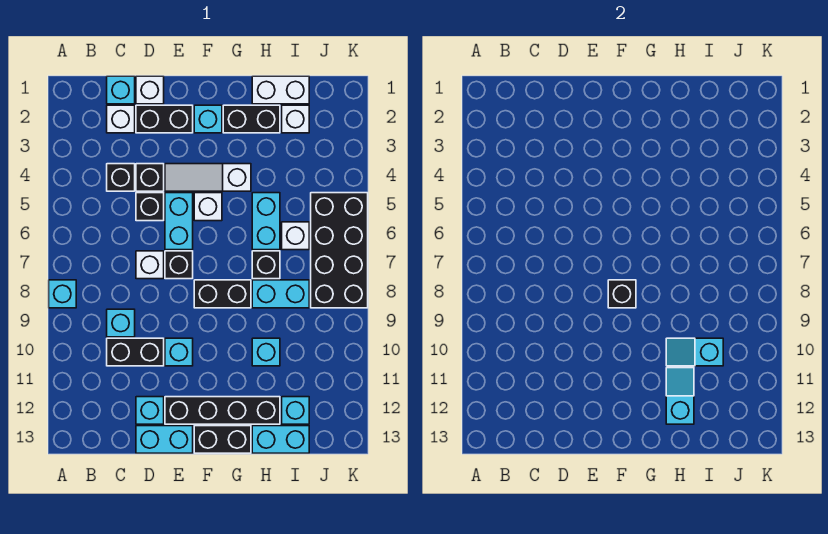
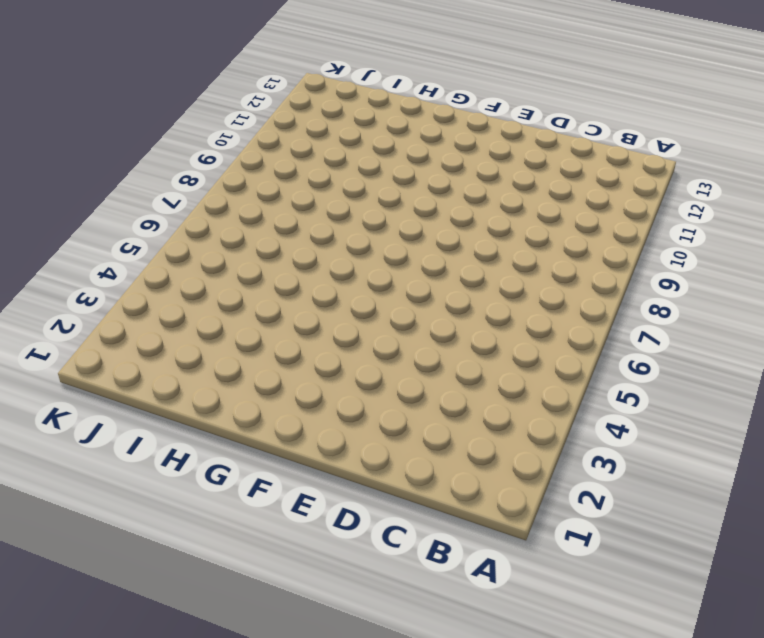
none -> cyan brick A8 level 1
none -> cyan brick C1 level 1
none -> white brick C2 level 1
none -> black brick C4 level 1

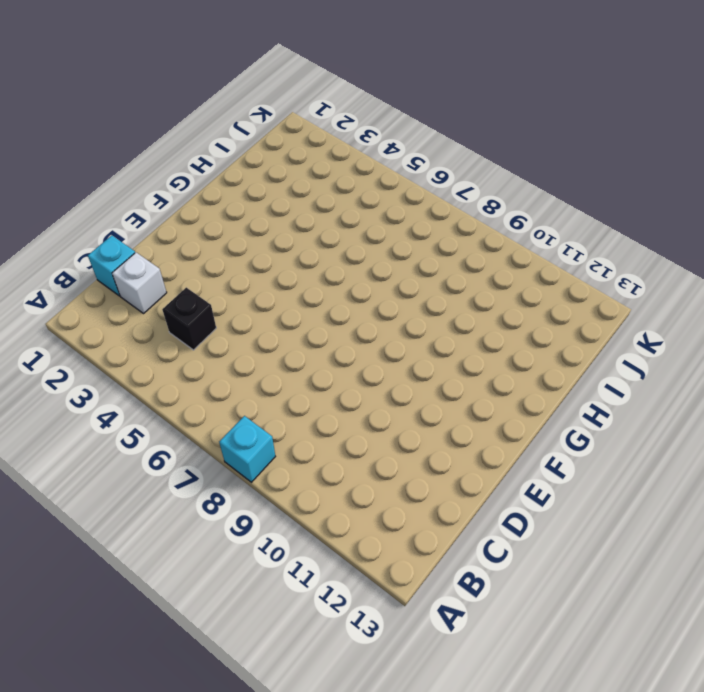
none -> cyan brick C9 level 1
none -> black brick C10:D10 level 1
none -> white brick D1 level 1
none -> black brick D2:E2 level 1

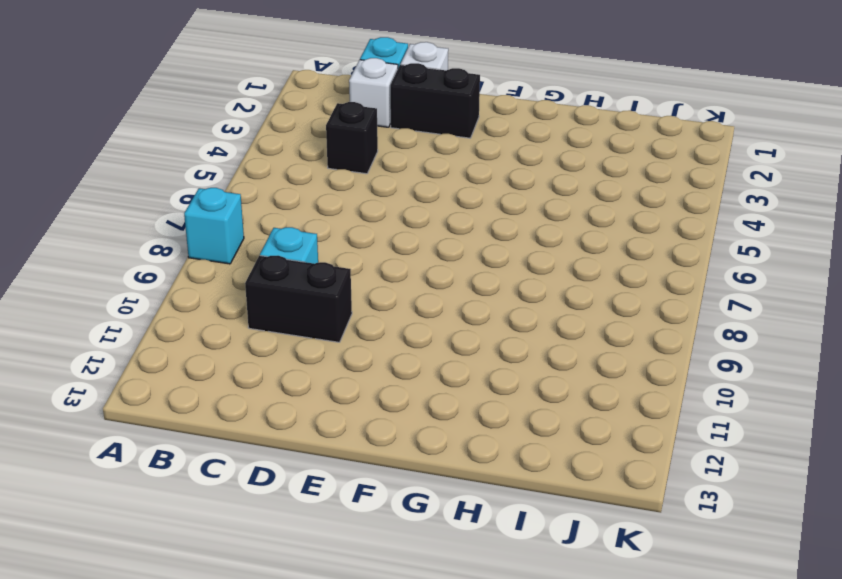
none -> black brick D4 level 1
none -> black brick D5 level 1
none -> white brick D7 level 1
none -> cyan brick D12 level 1

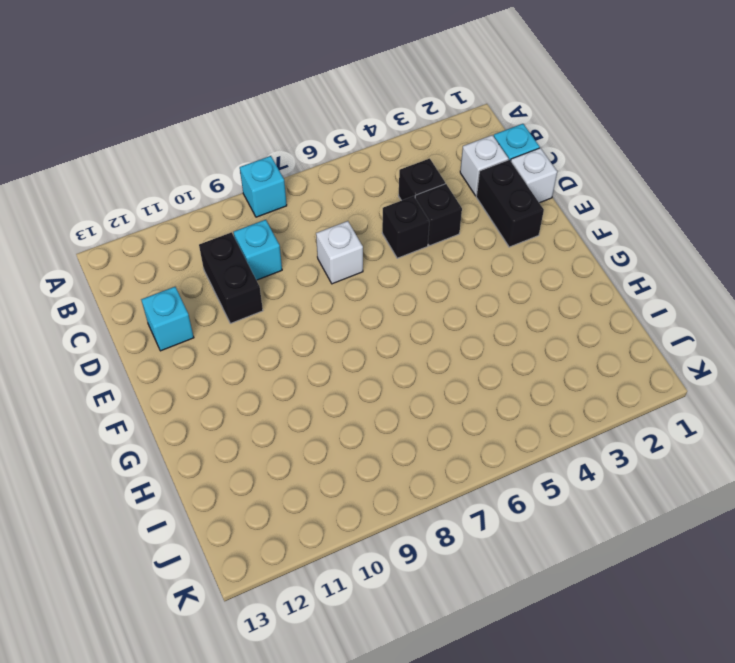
none -> cyan brick D13:E13 level 1
none -> white slope E4:G4 level 1 top G
none -> cyan brick E5:E6 level 1
none -> black brick E7 level 1

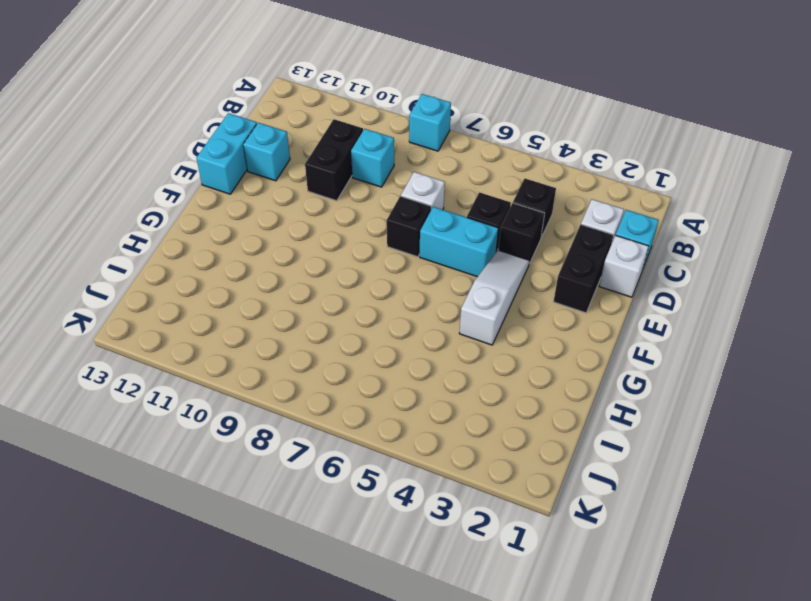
none -> cyan brick E10 level 1
none -> black brick E12:H12 level 1
none -> cyan brick F2 level 1
none -> white brick F5 level 1

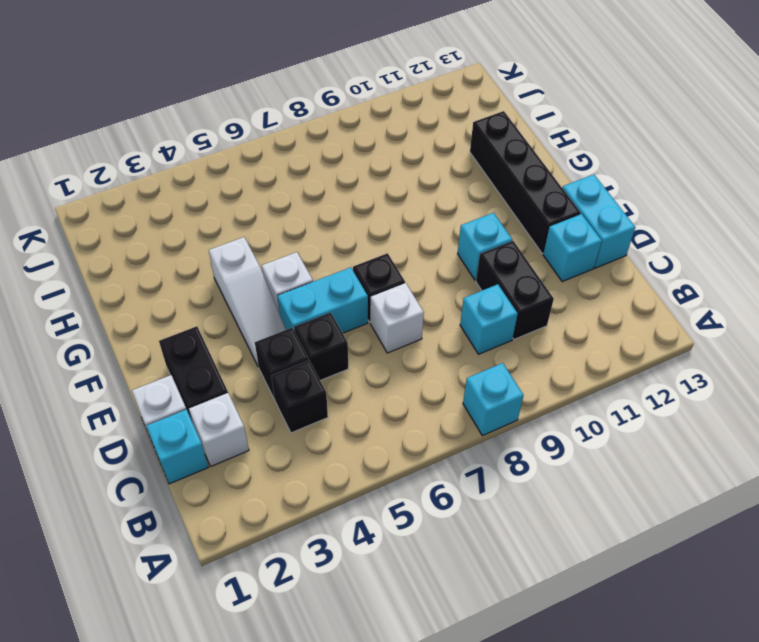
none -> cyan brick F2 level 1
none -> black brick F8:G8 level 1
none -> black brick F13:G13 level 1
none -> black brick G2:H2 level 1

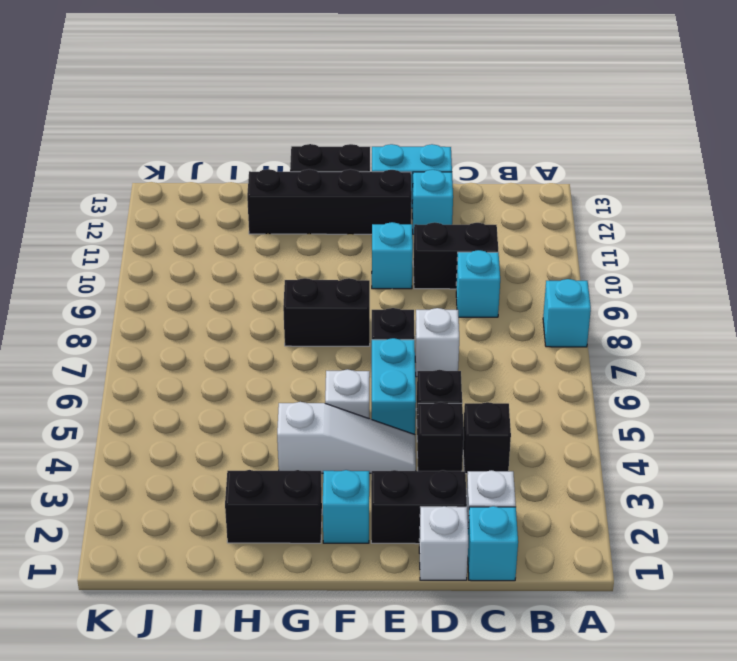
none -> white brick H1:I1 level 1
none -> cyan brick H5:H6 level 1
none -> black brick H7 level 1
none -> cyan brick H8:I8 level 1

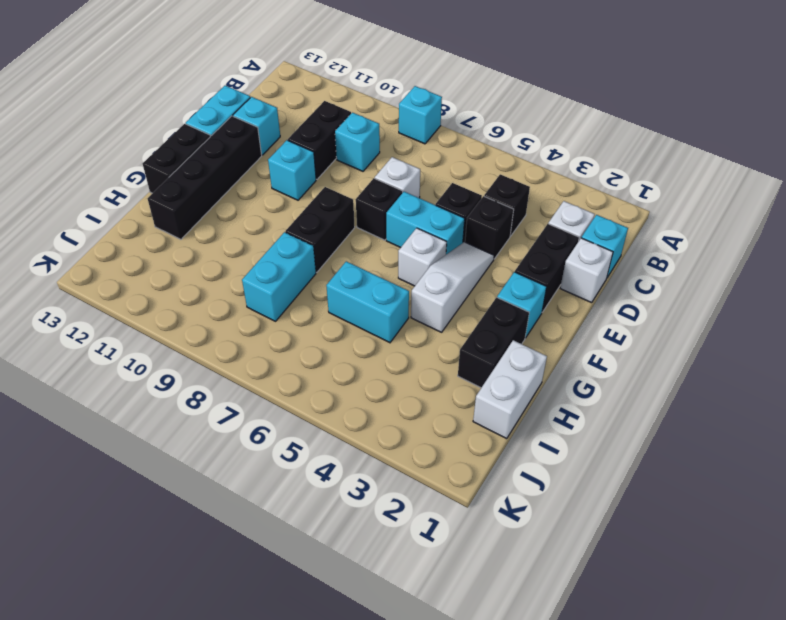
none -> black brick H7 level 1
none -> cyan brick H10 level 1
none -> cyan brick H13:I13 level 1
none -> white brick I2 level 1

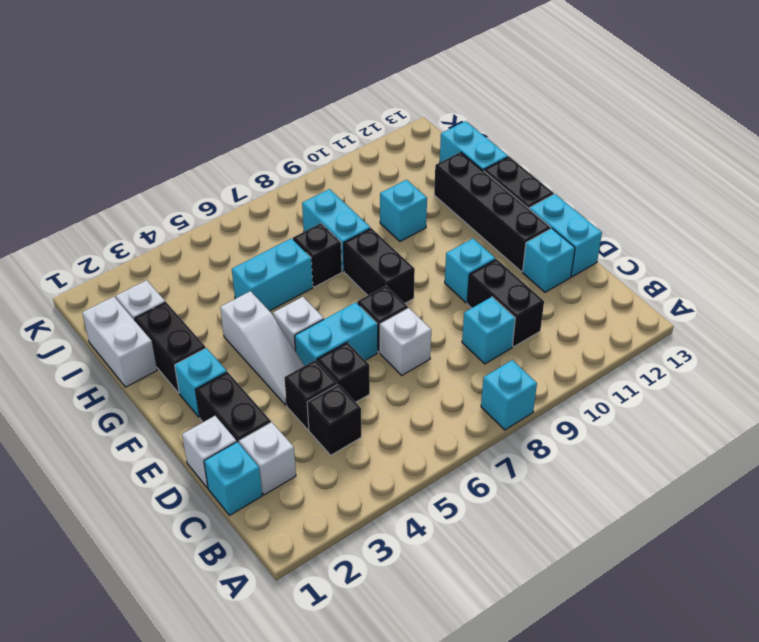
none -> white brick I6 level 1
none -> cyan brick I12 level 1
none -> black brick J5:K8 level 1
none -> black brick F8 level 2

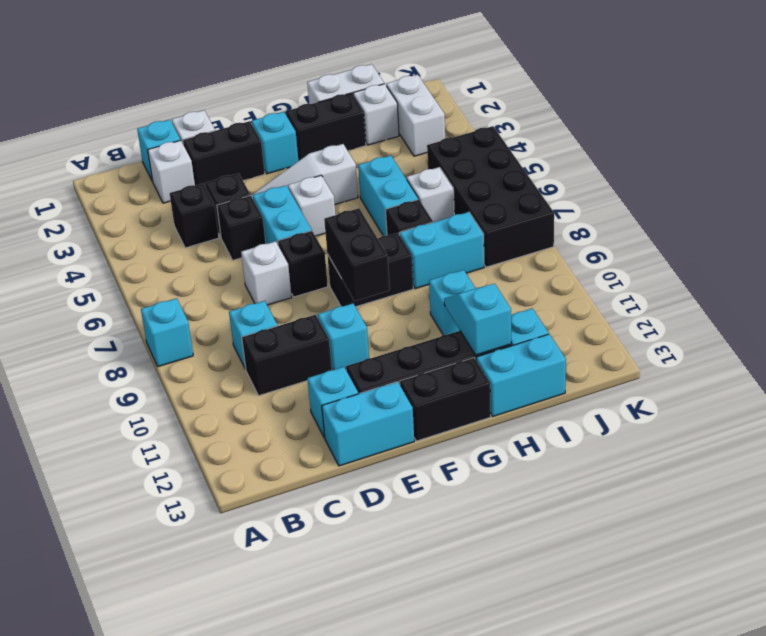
black brick F8:F9 level 2 -> black brick F8 level 2
white brick J2:J3 level 1 -> none
none -> cyan slope H10:I10 level 2 top I

